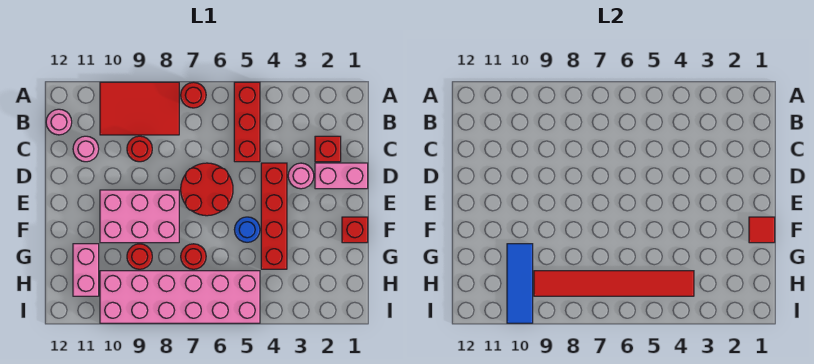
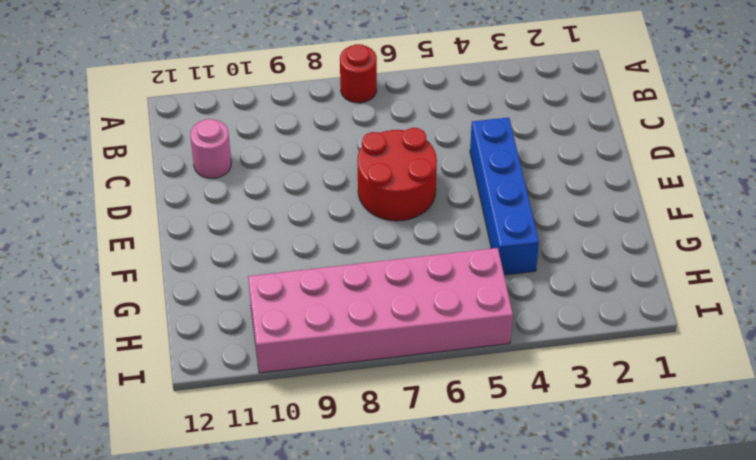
blue brick D4:G4 level 1 -> red brick D4:G4 level 1
none -> red brick A5:C5 level 1
none -> red tile A8:B10 level 1
none -> pink round brick B12 level 1

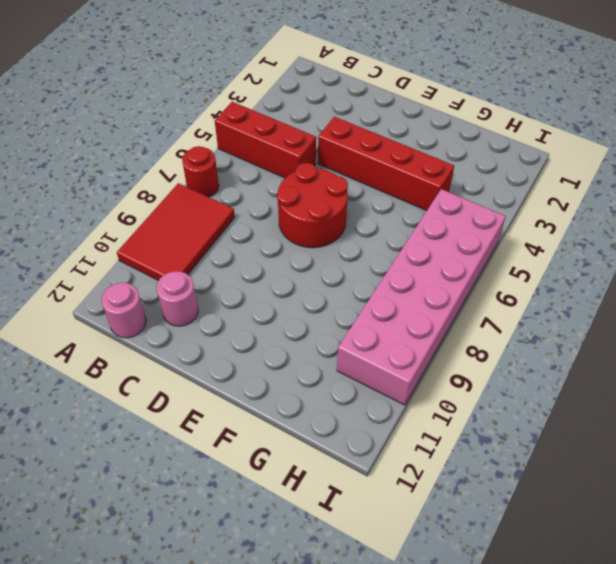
none -> red brick C2 level 1
none -> red round brick C9 level 1
none -> pink brick D1:D2 level 1

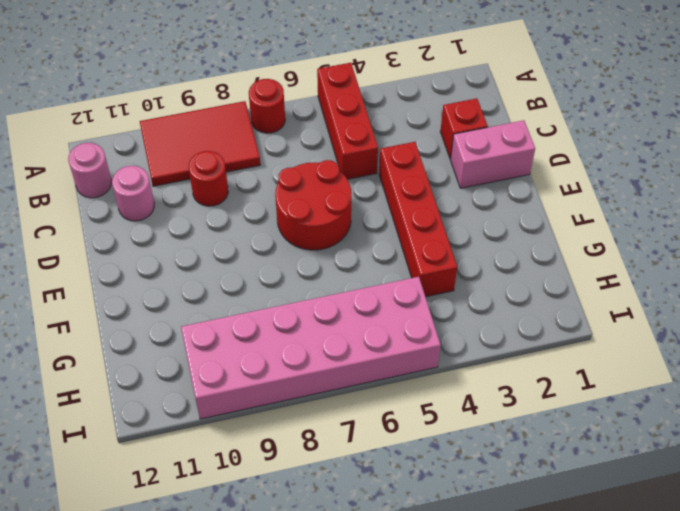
none -> pink round brick D3 level 1
none -> pink brick E8:F10 level 1
none -> red brick F1 level 1

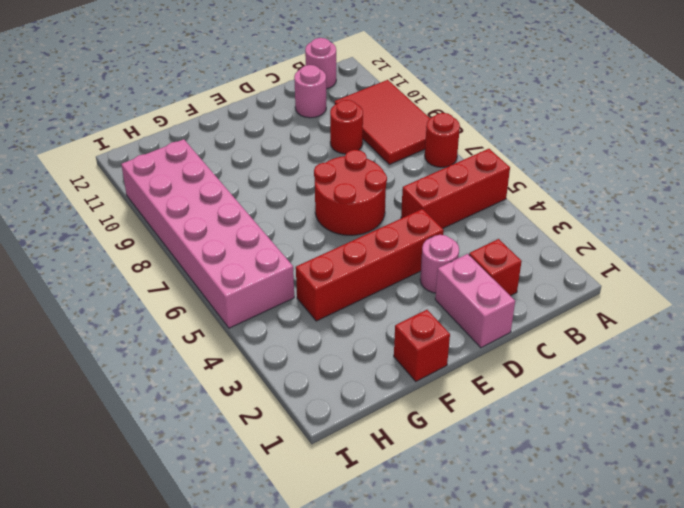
none -> pink brick E8:F10 level 1
none -> blue round brick F5 level 1
none -> red round brick G7 level 1

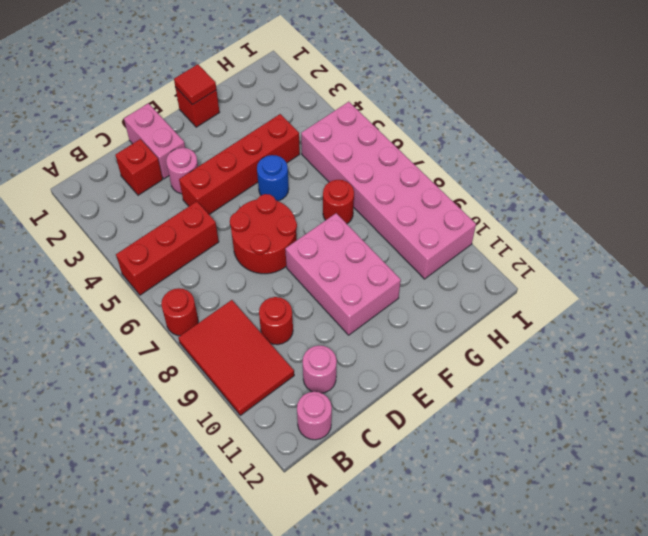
none -> red round brick G9 level 1
none -> pink brick G11:H11 level 1
none -> blue tile G10:I10 level 2

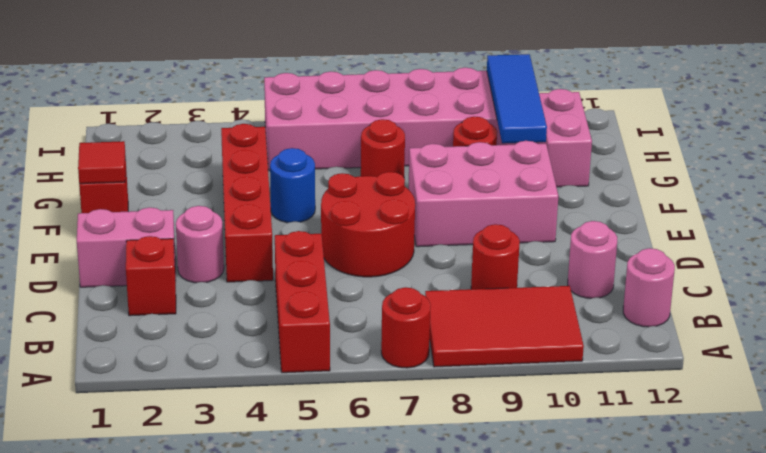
none -> red tile H4:H9 level 2

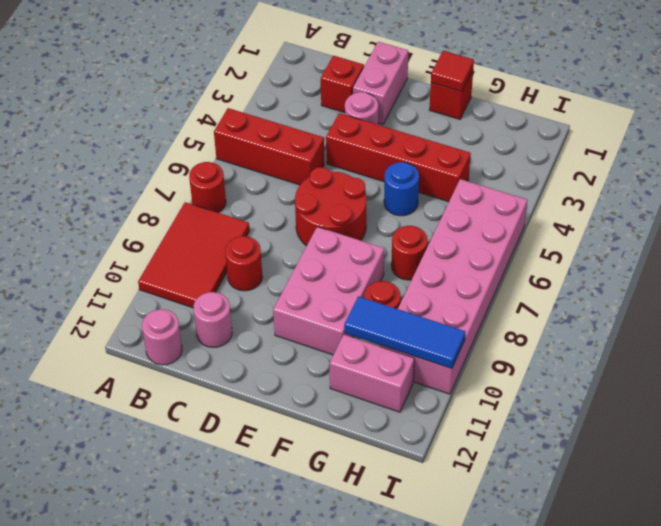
none -> red tile H4:H9 level 2

